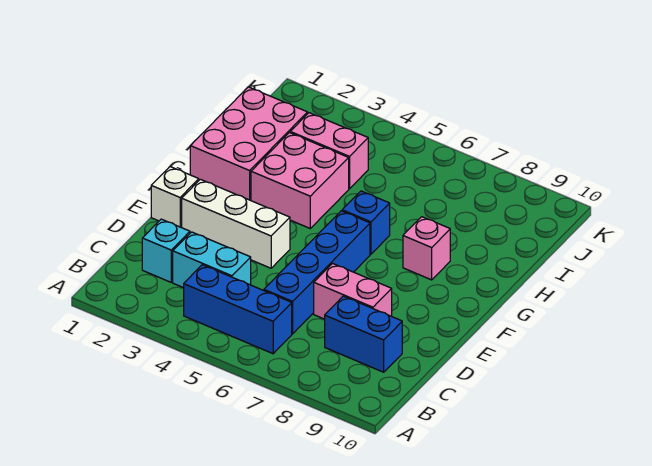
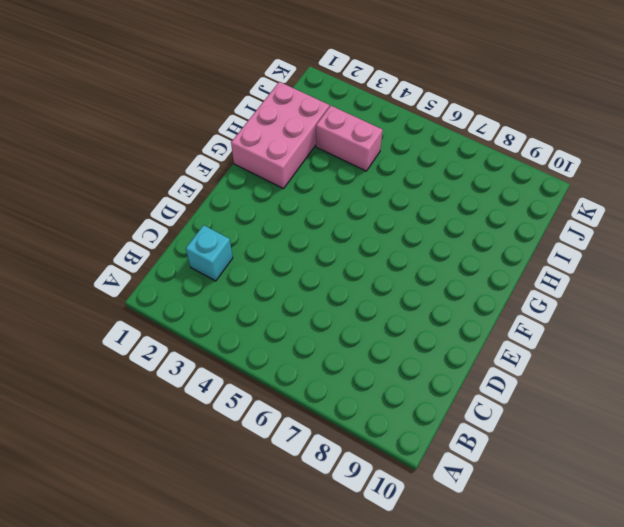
none -> blue brick B4:B6 level 1
none -> cyan brick C3:C4 level 1
none -> blue brick C6:F6 level 1

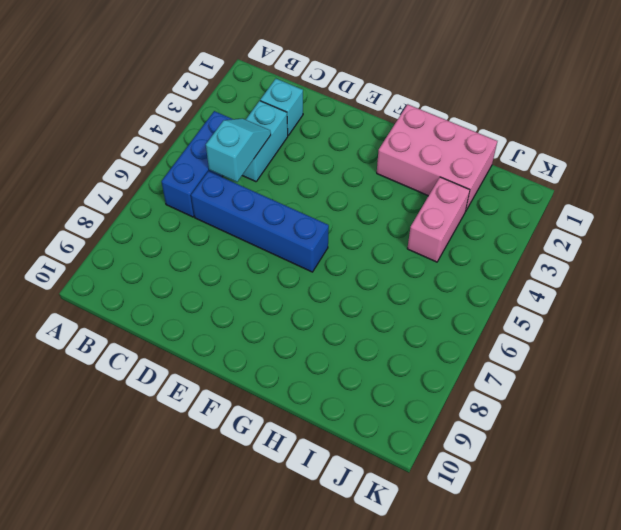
cyan slope C4:C5 level 2 top 5 -> none
none -> blue brick C8:C9 level 1
none -> pink brick D7:D8 level 1
none -> white brick E1 level 1

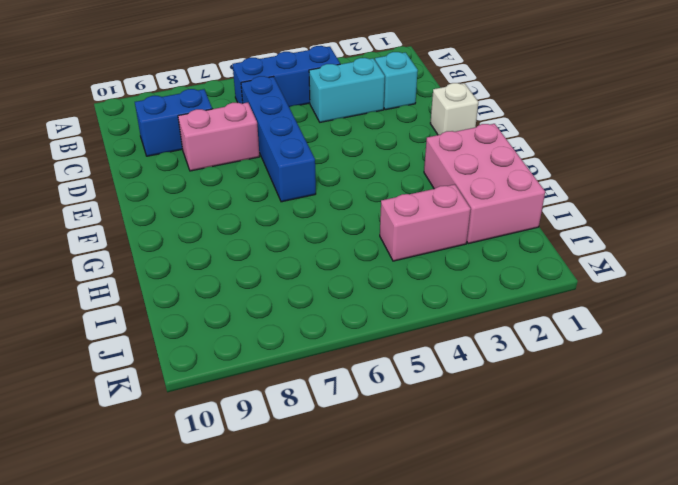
none -> white brick E2:E4 level 1
none -> pink brick G3:H4 level 1
none -> blue brick G6 level 1

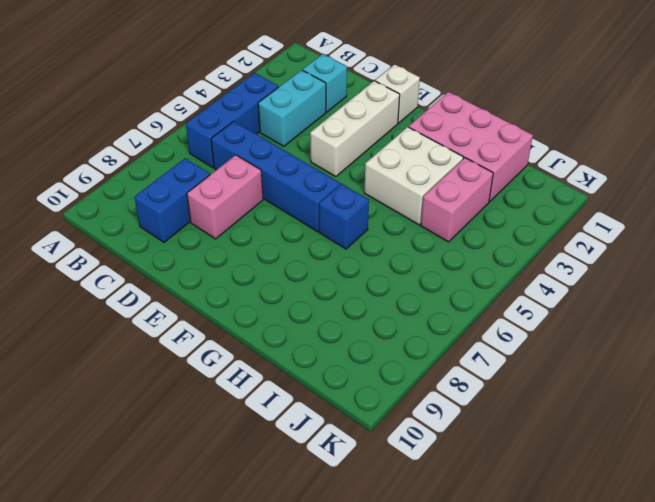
white brick G3:H4 level 1 -> pink brick G3:H4 level 1
none -> pink brick G8 level 1

